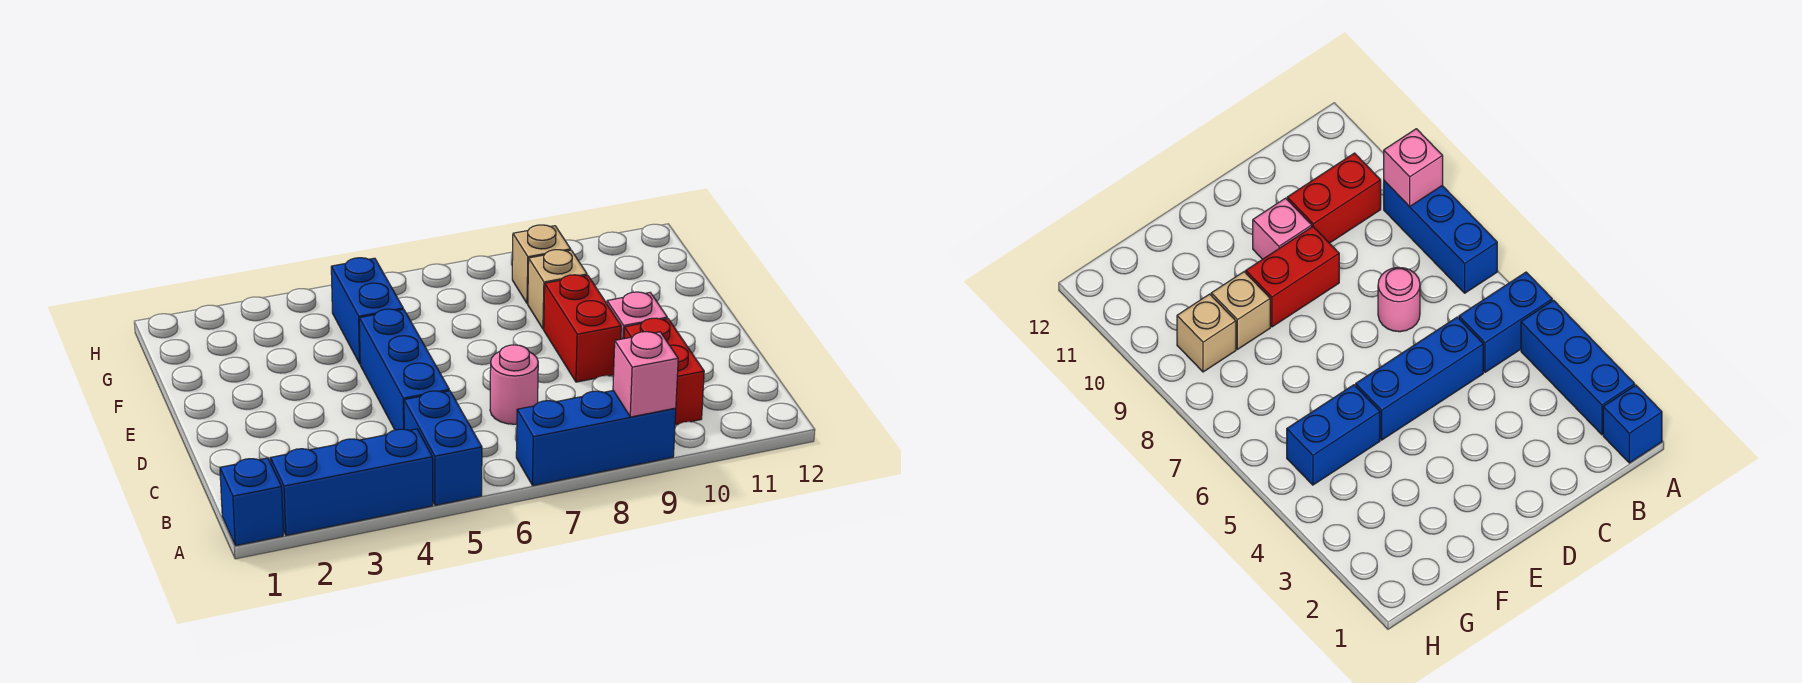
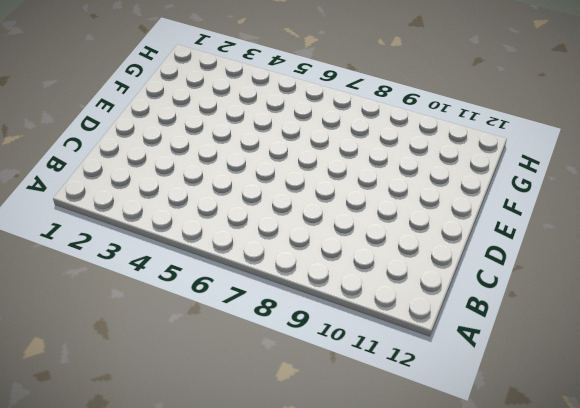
none -> blue brick A1 level 1
none -> blue brick A2:A4 level 1
none -> blue brick A5:B5 level 1

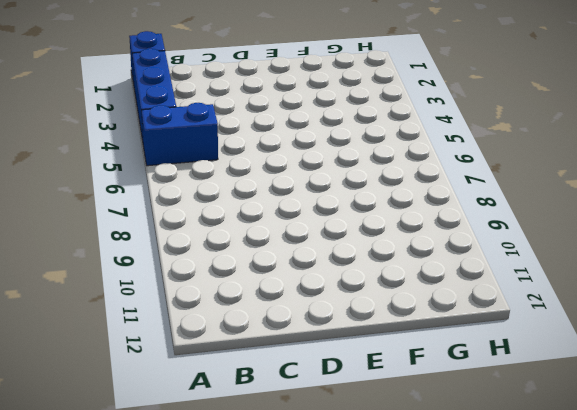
none -> blue brick A7:A9 level 1
none -> red brick B10:C10 level 1
none -> blue brick C5:E5 level 1

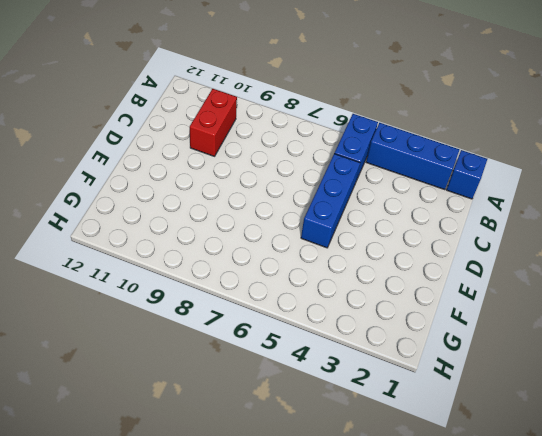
none -> blue brick A7:A9 level 1
none -> pink round brick C7 level 1
none -> red brick D9:E9 level 1

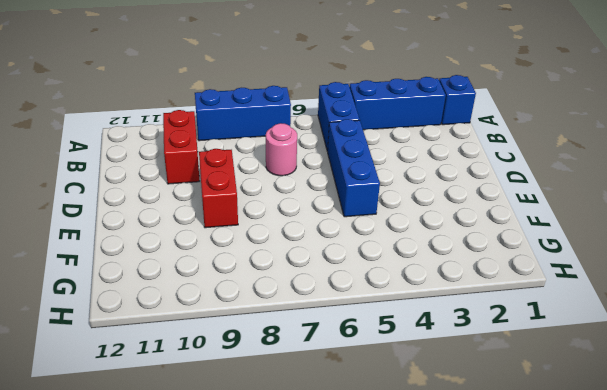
none -> pink brick D10 level 1
none -> blue brick F5:G5 level 1
none -> tan brick F9 level 1

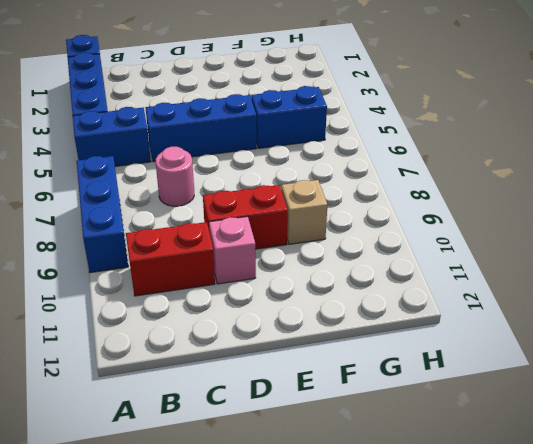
none -> tan brick G9 level 1
none -> pink brick A9 level 2

